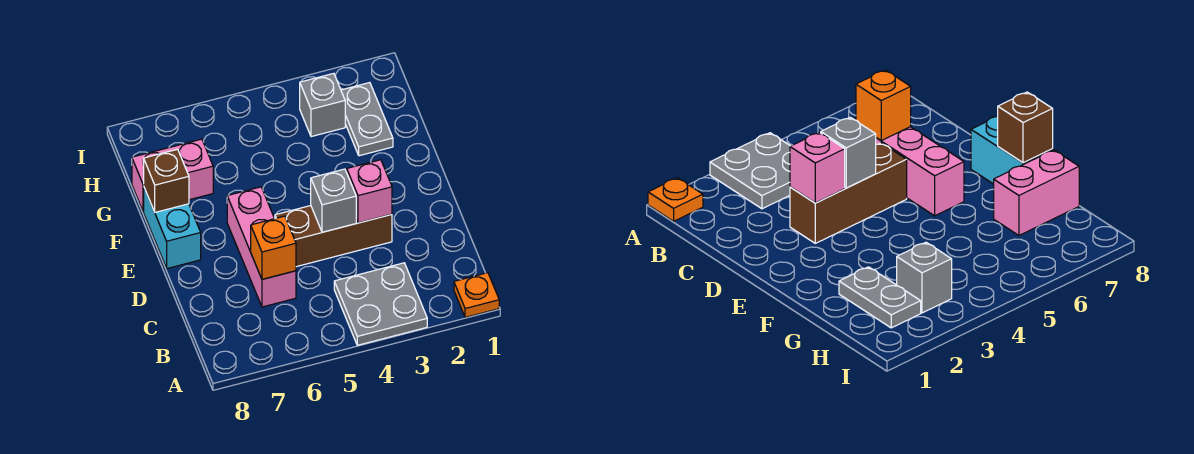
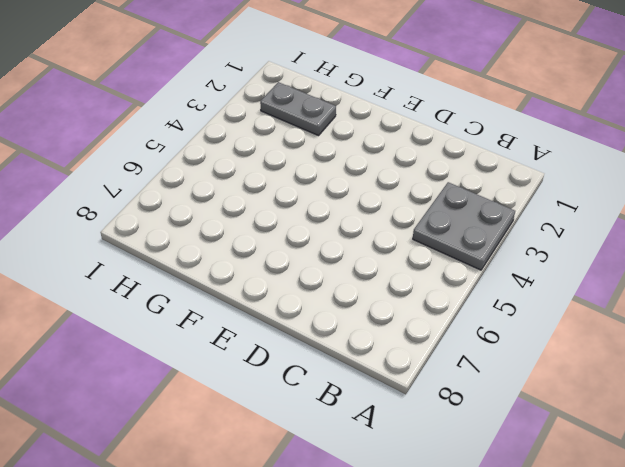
none -> orange plate A1 level 1
none -> pink brick C6:E6 level 1
none -> brown brick D3:D5 level 1

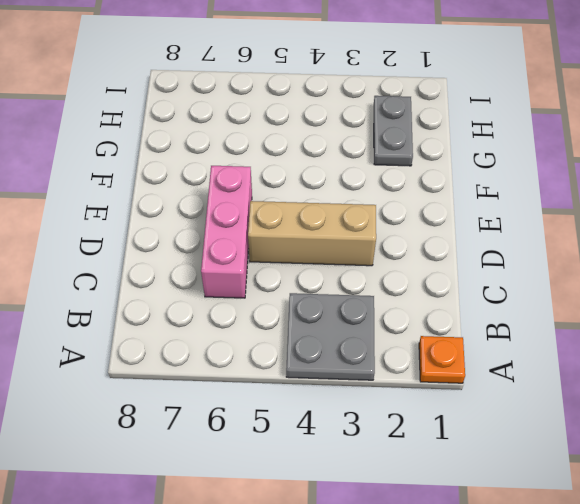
tan brick D3:D5 level 1 -> brown brick D3:D5 level 1
none -> cyan brick E8:F8 level 1
none -> pink brick G7:G8 level 1
none -> grey brick H3 level 1

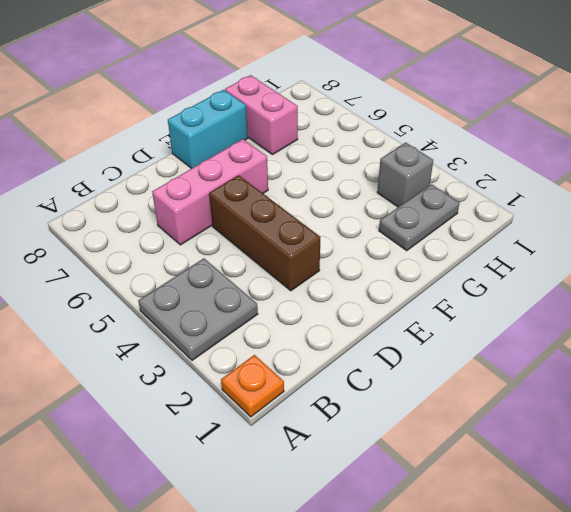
none -> orange brick C6 level 2
none -> pink brick D3 level 2
none -> grey brick D4 level 2

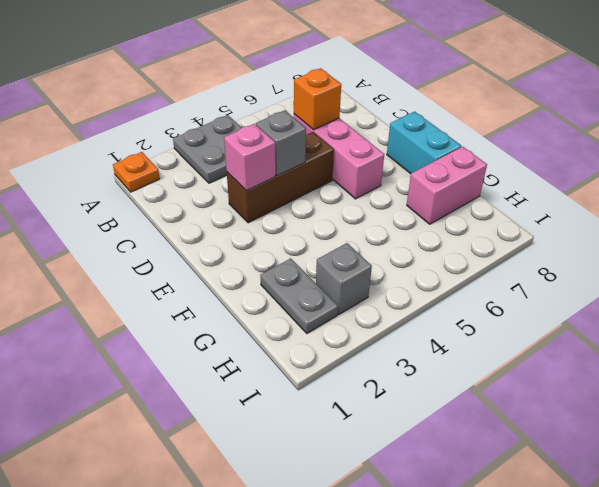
none -> brown brick F8 level 2

